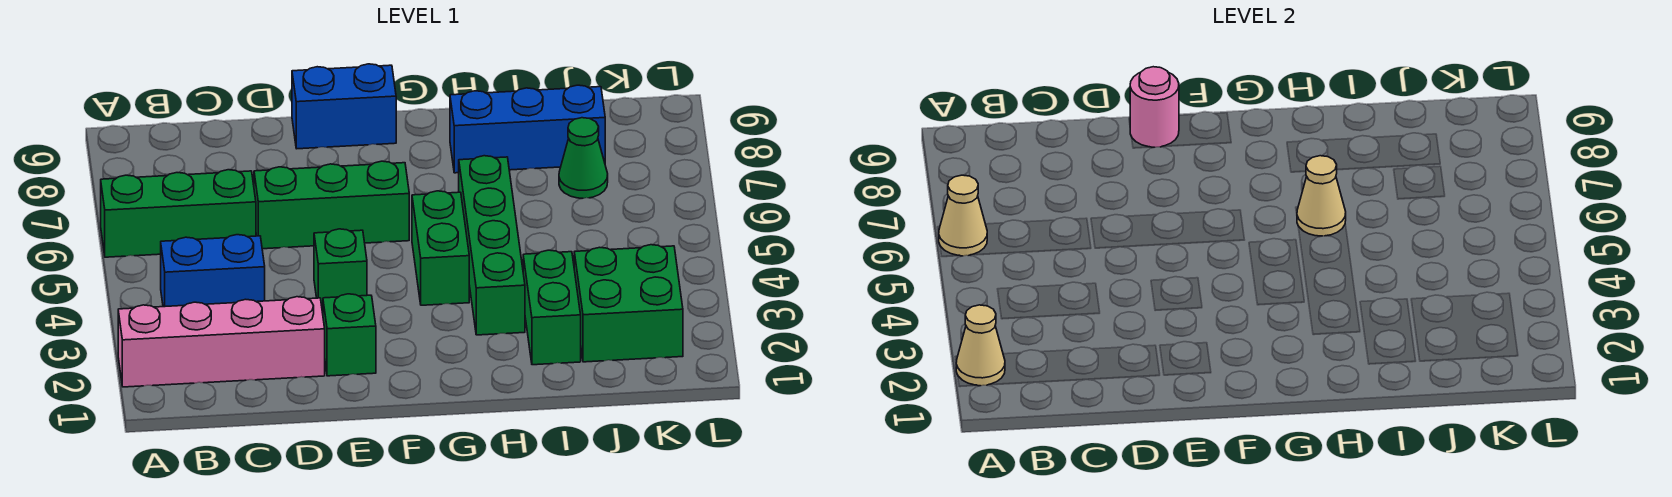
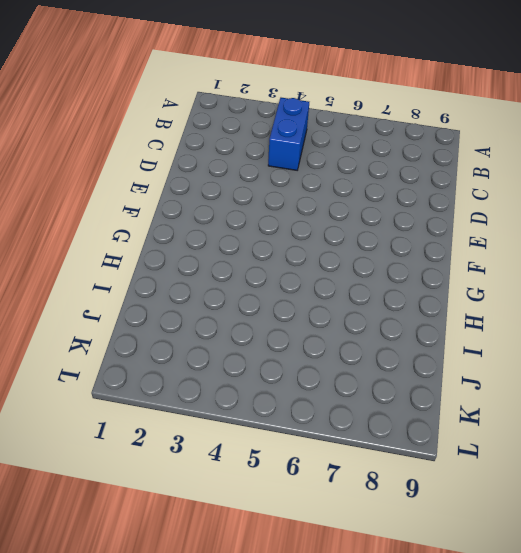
none -> pink brick A2:D2 level 1
none -> green brick A6:C6 level 1
none -> green brick D6:F6 level 1

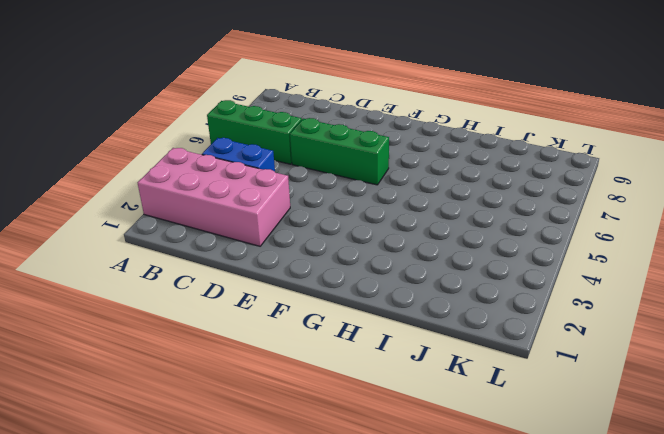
pink brick A2:D3 level 1 -> pink brick A2:D2 level 1
none -> green brick E2 level 1
none -> green brick E4 level 1
none -> blue brick E9:F9 level 1

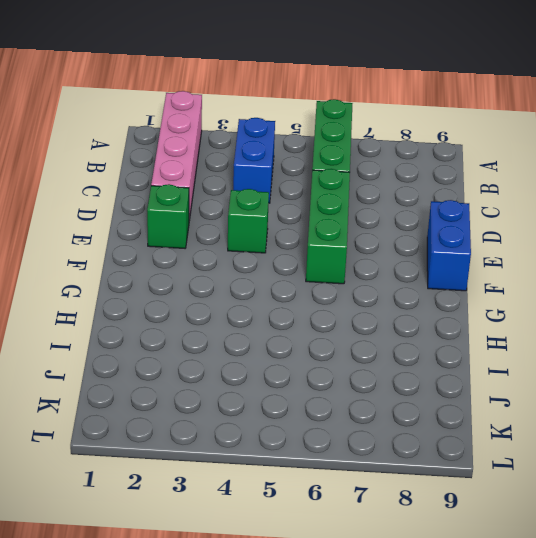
none -> green brick G4:G5 level 1
none -> green brick H3:H6 level 1
none -> blue brick H8:J8 level 1

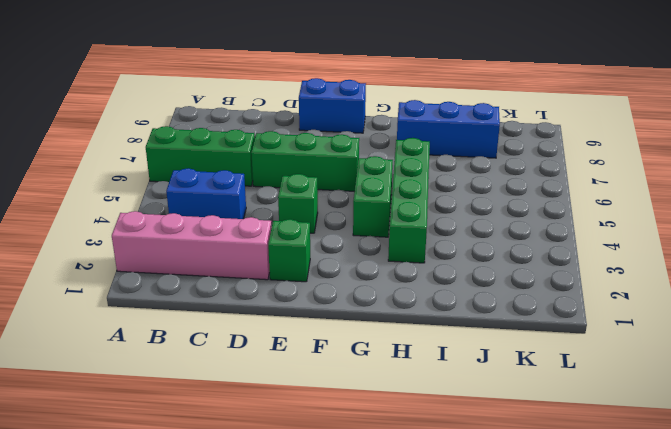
none -> green brick I2:I3 level 1
none -> green brick J2:K3 level 1
none -> green cone J7 level 1

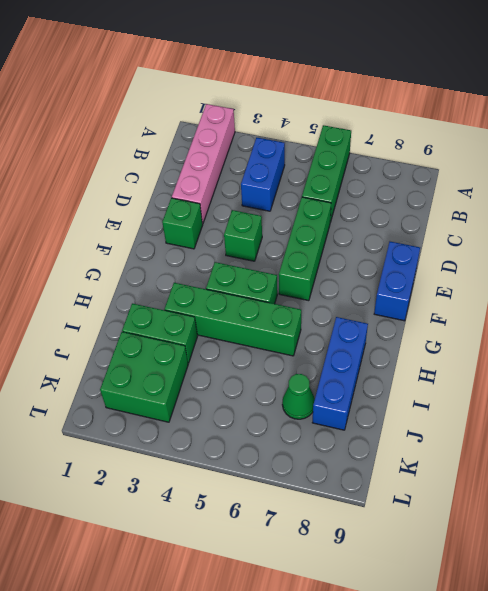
none -> tan cone A2 level 2
none -> tan cone A6 level 2
none -> pink round brick E9 level 2

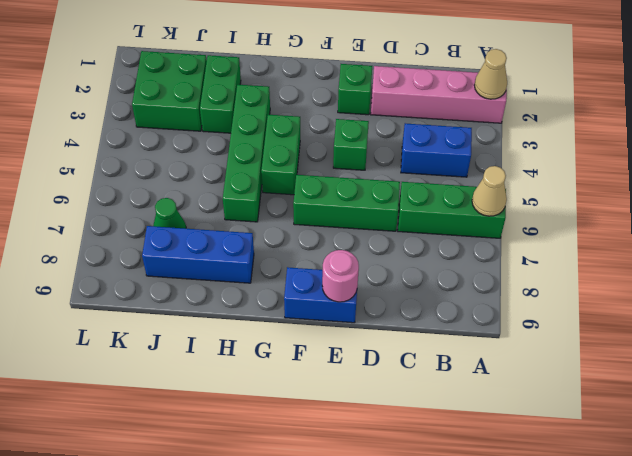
none -> tan cone H6 level 2

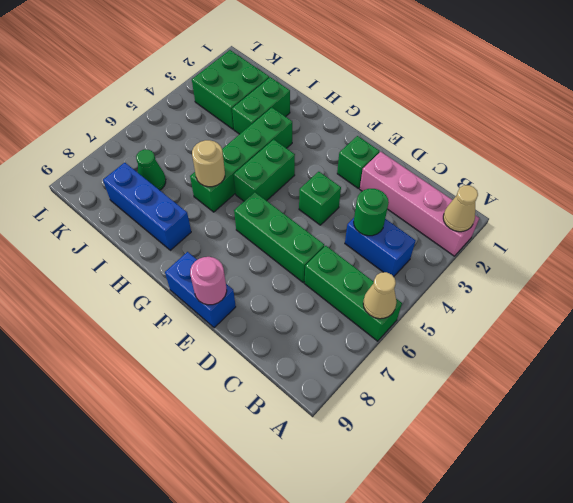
green round brick C4 level 2 -> none
tan round brick H6 level 2 -> tan cone H6 level 2

